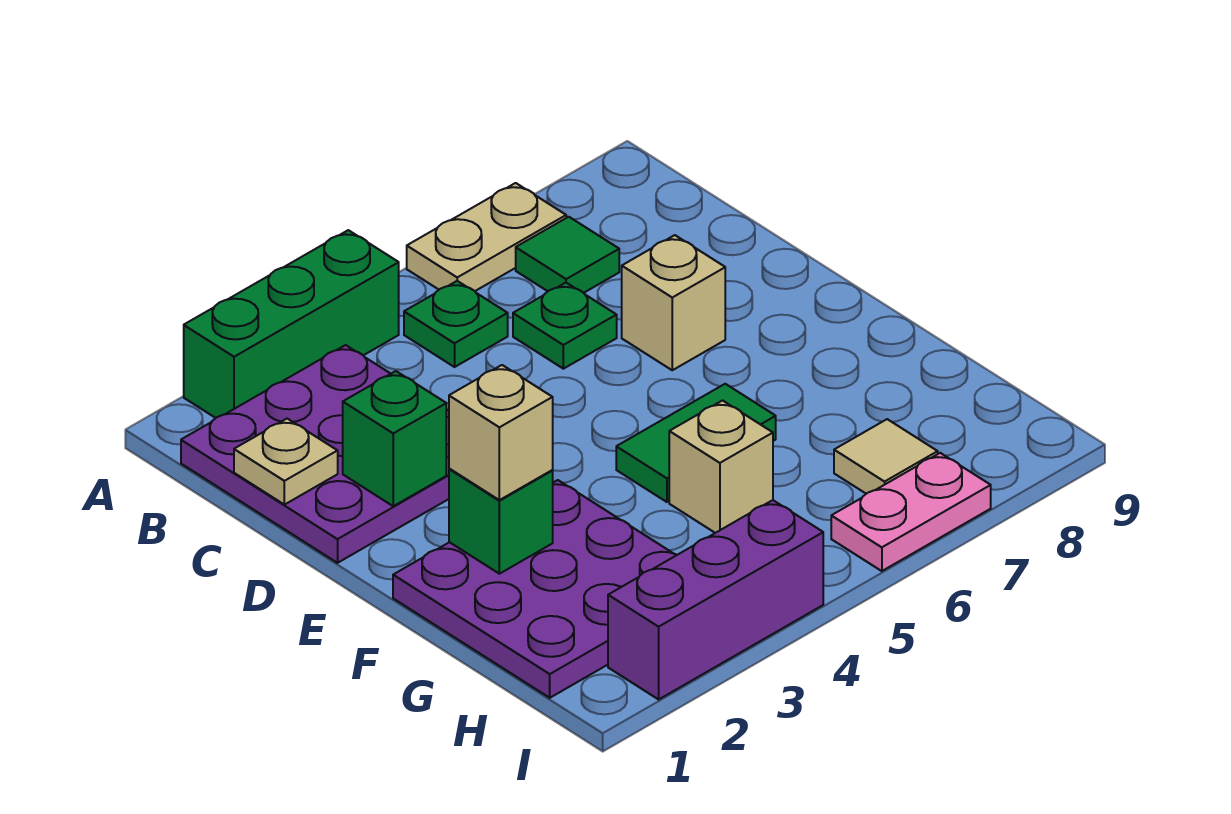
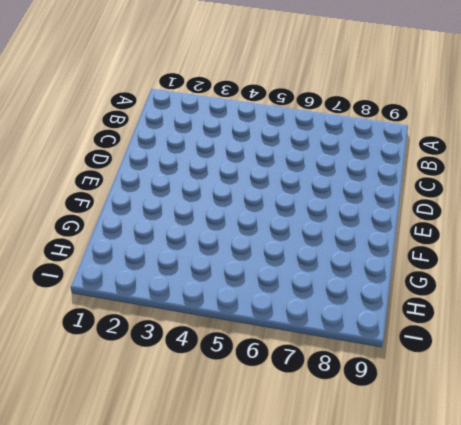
none -> green brick A2:A4 level 1
none -> tan plate A6:A7 level 1
none -> purple plate B1:D3 level 1

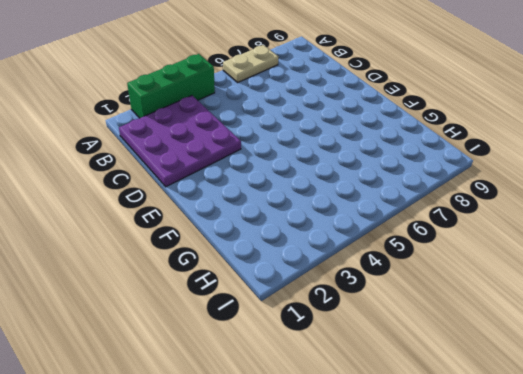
none -> green plate B5 level 1
none -> green tile B7 level 1
none -> green plate C6 level 1

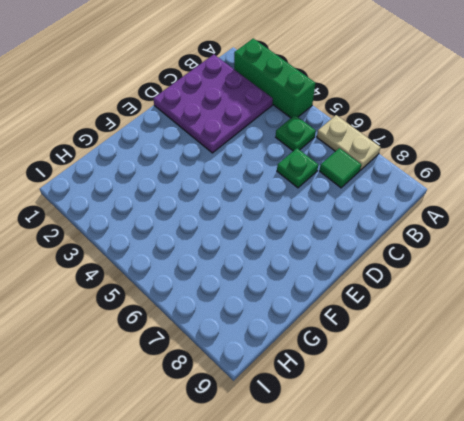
none -> tan brick D7 level 1
none -> purple plate F1:H3 level 1
none -> green tile F5:F6 level 1

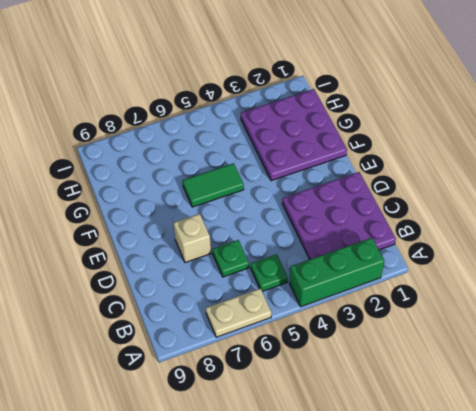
none -> green tile B7 level 1
none -> tan brick G5 level 1
none -> tan tile H7 level 1

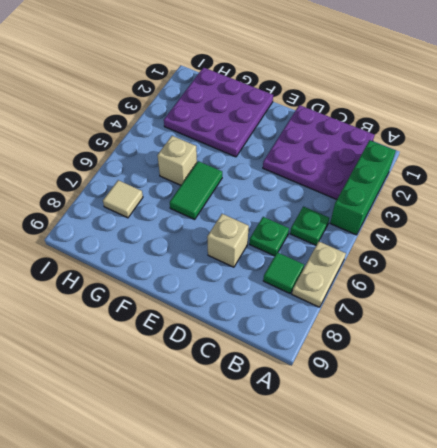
none -> purple brick I2:I4 level 1
none -> pink plate I6:I7 level 1
none -> tan plate C1 level 2

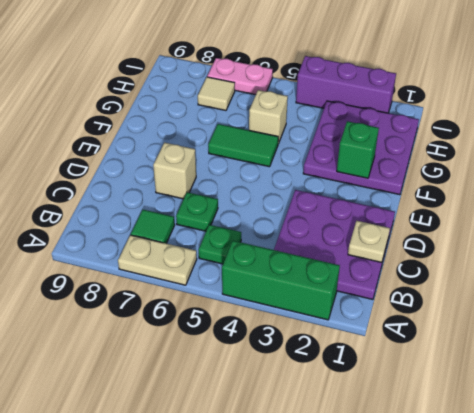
none -> green brick D2 level 2
none -> tan brick F2 level 3

